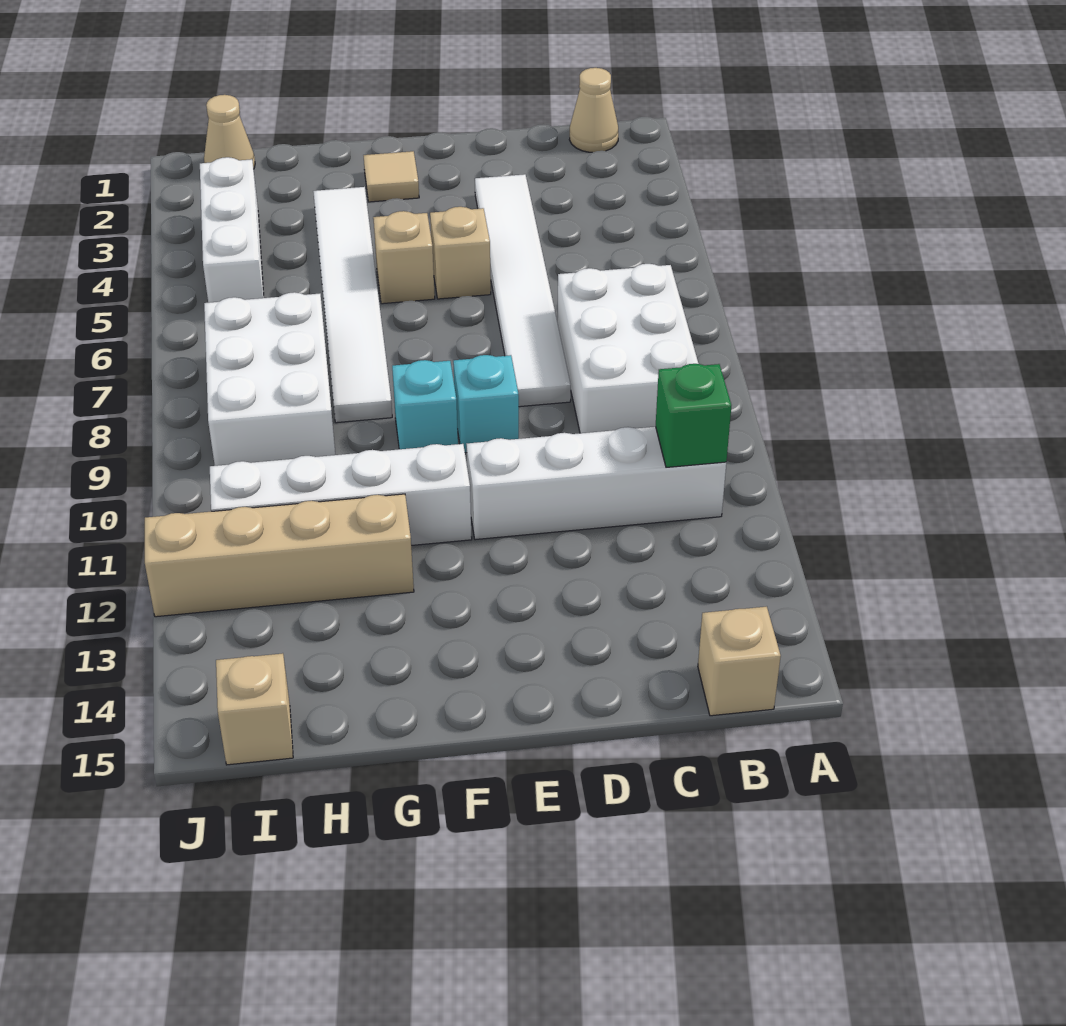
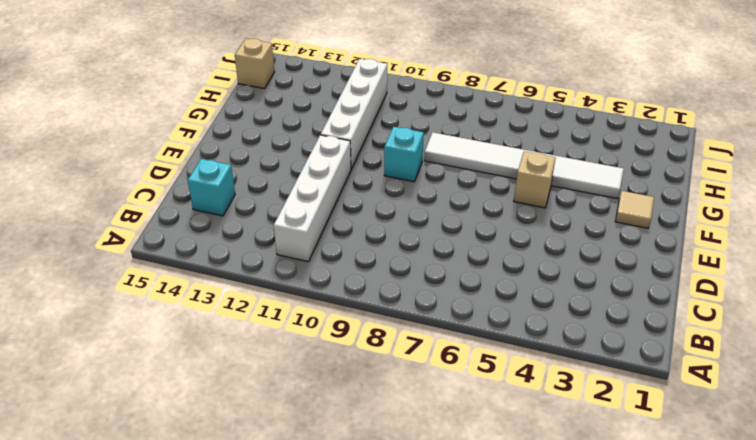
cyan brick C14 level 1 -> cyan brick E9 level 1
none -> tan cone B1 level 1
none -> white brick B7:C9 level 1
none -> tan brick B15 level 1

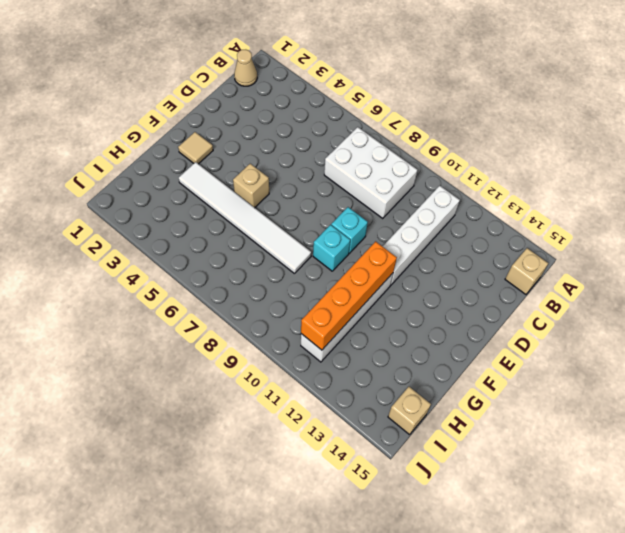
orange brick F11:I11 level 2 -> none
none -> white tile D3:D8 level 1
none -> tan brick E5 level 1
none -> tan brick G12:J12 level 1

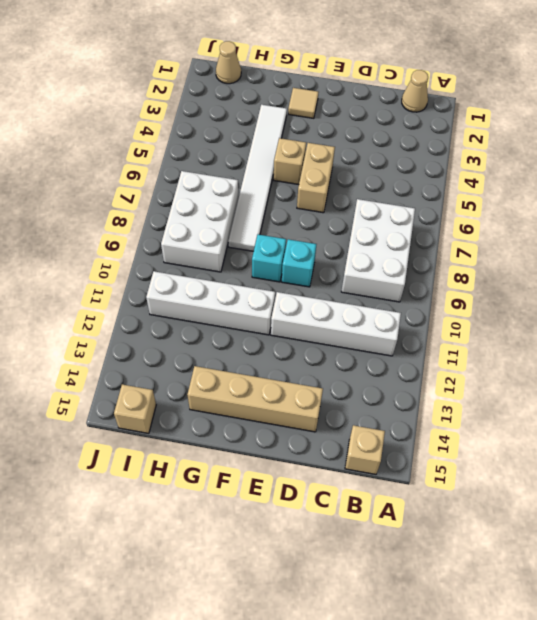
tan brick D14:G14 level 1 -> tan brick G12:J12 level 1
tan brick E5:E6 level 1 -> tan brick E5 level 1
none -> white tile D3:D8 level 1
none -> white brick I3:I5 level 1
none -> green brick B11 level 2

